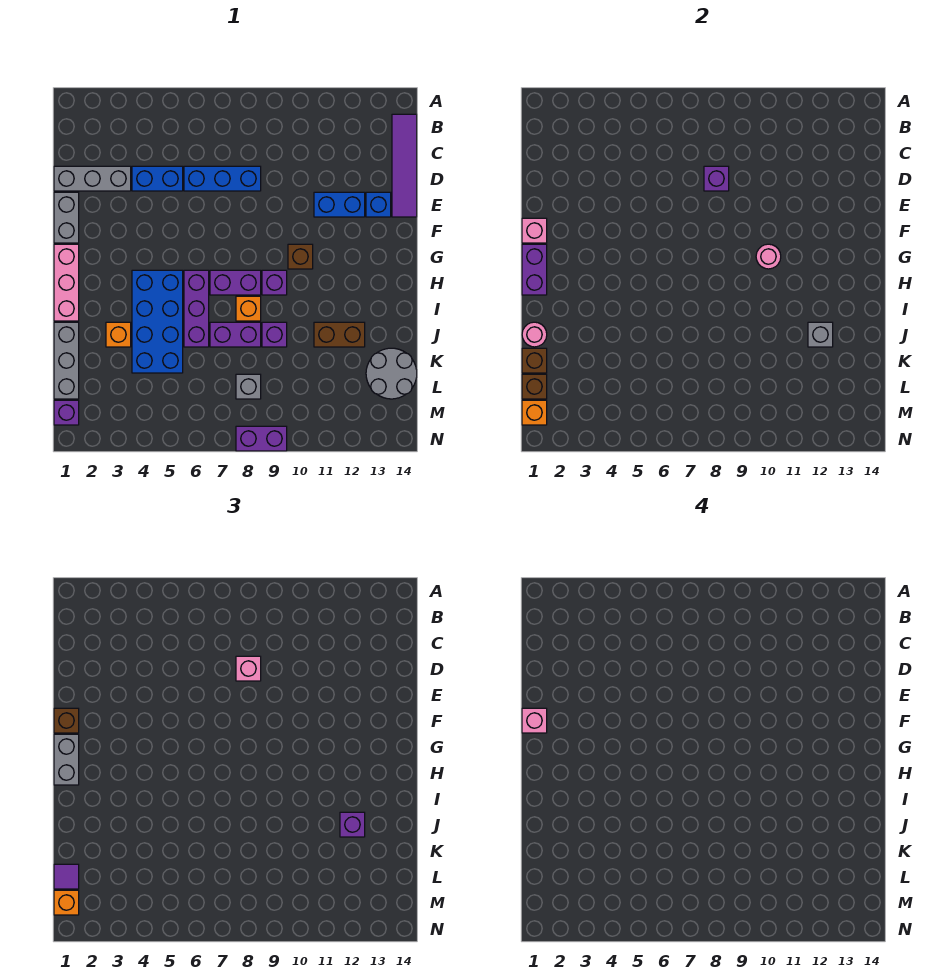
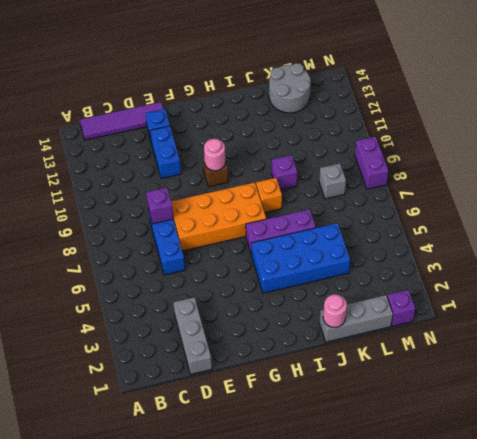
orange brick E7:H8 level 1 -> purple brick H7:H8 level 1
none -> blue brick D4:D5 level 1
none -> grey brick E1:F1 level 1
none -> pink brick G1:I1 level 1
none -> purple brick H9 level 1

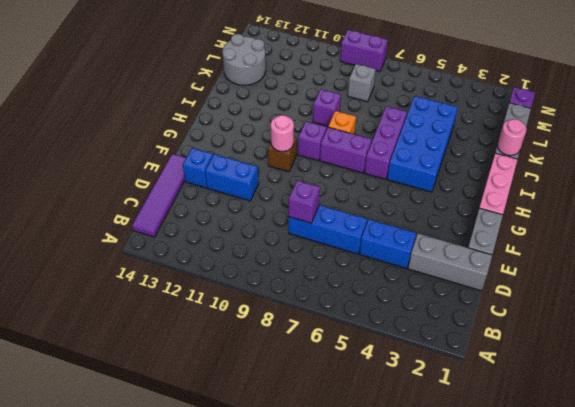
none -> orange brick J3 level 1
none -> purple brick J7:J8 level 1
none -> brown brick J11:J12 level 1
none -> pink brick F1 level 2

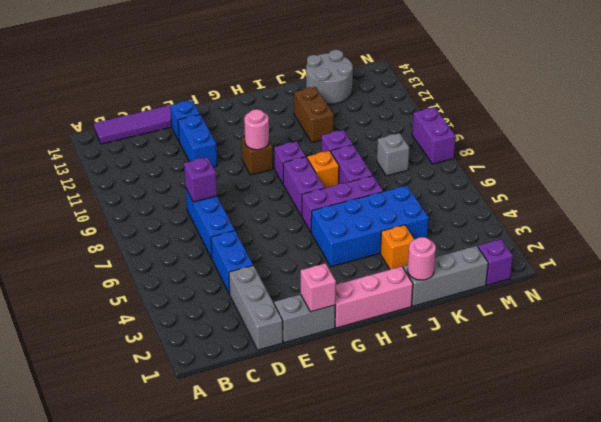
none -> purple brick G1:H1 level 2
none -> grey brick J12 level 2
none -> brown brick K1 level 2
none -> brown brick L1 level 2

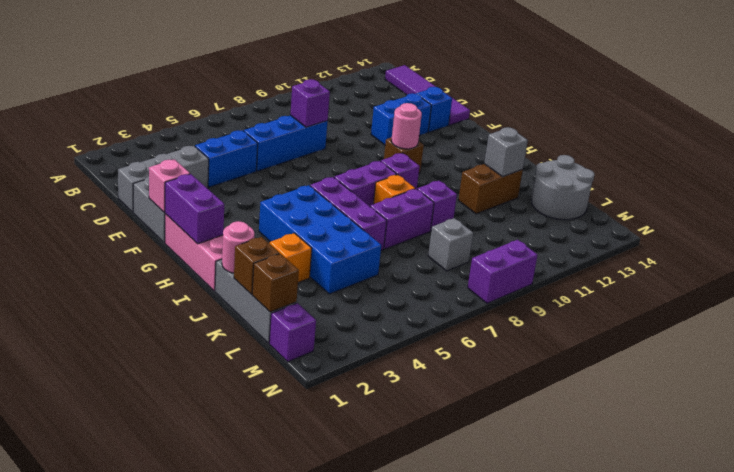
none -> orange brick M1 level 2
none -> pink brick D8 level 3
none -> brown brick F1 level 3
none -> grey brick G1:H1 level 3

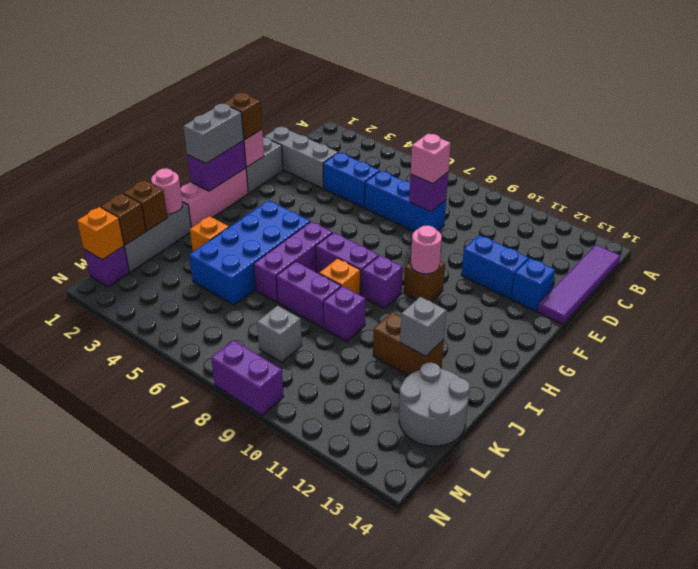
none -> purple brick J12 level 3
none -> purple tile L1 level 3
none -> orange brick M1 level 3
none -> pink brick F1 level 4

